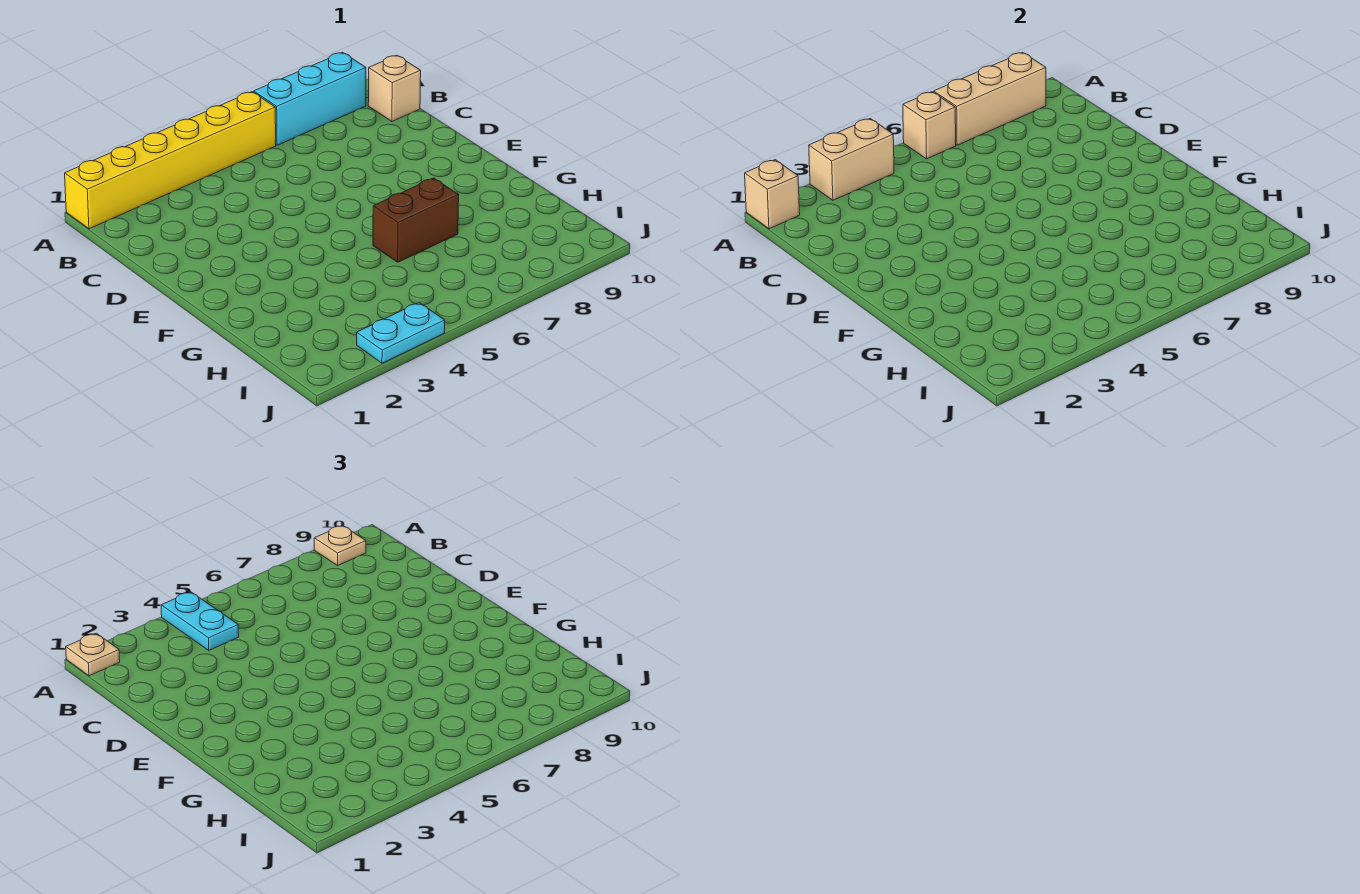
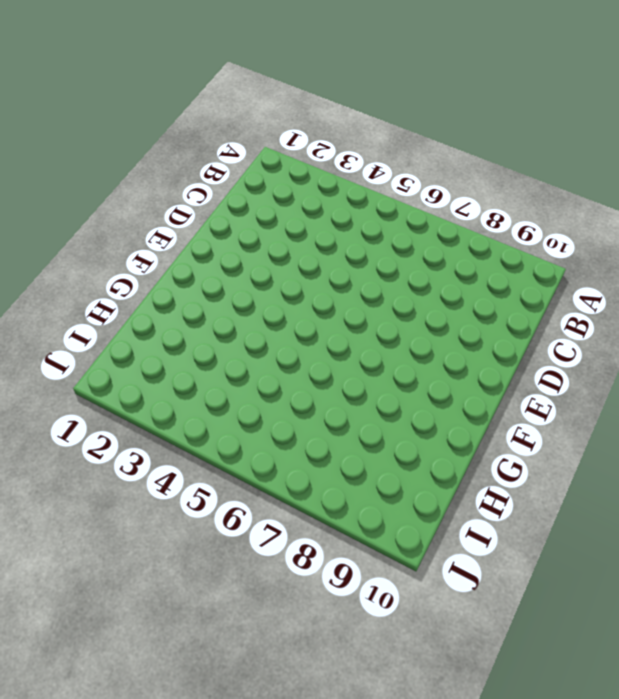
none -> yellow brick A1:A6 level 1
none -> cyan brick A7:A9 level 1
none -> tan brick B10 level 1

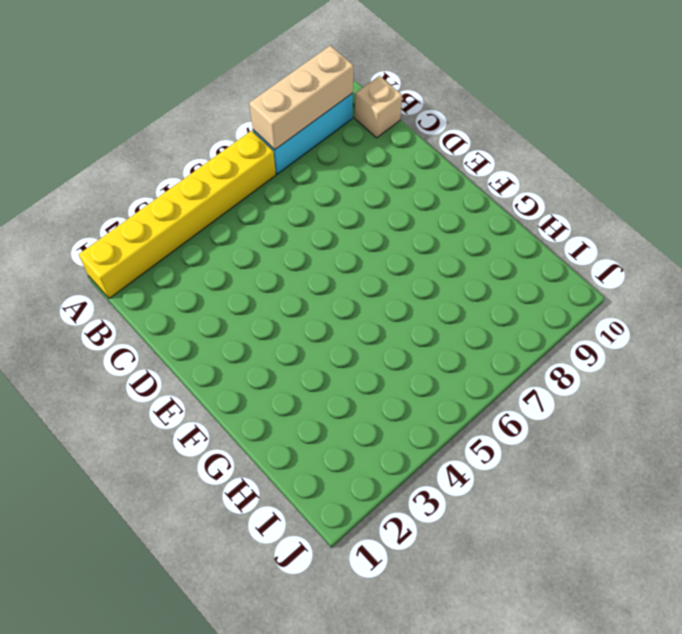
none -> brown brick G6:G7 level 1
none -> cyan plate J3:J4 level 1
none -> tan brick A1 level 2

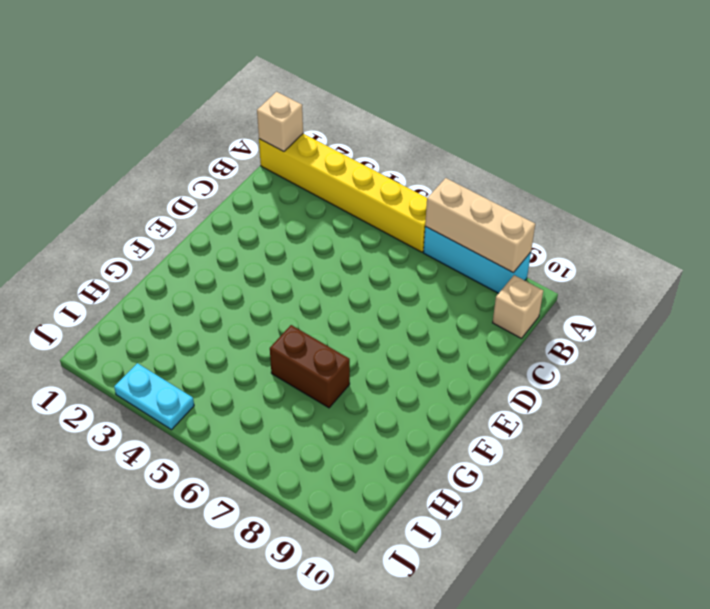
none -> tan brick A3:A4 level 2
none -> tan brick A6 level 2
none -> tan plate A1 level 3

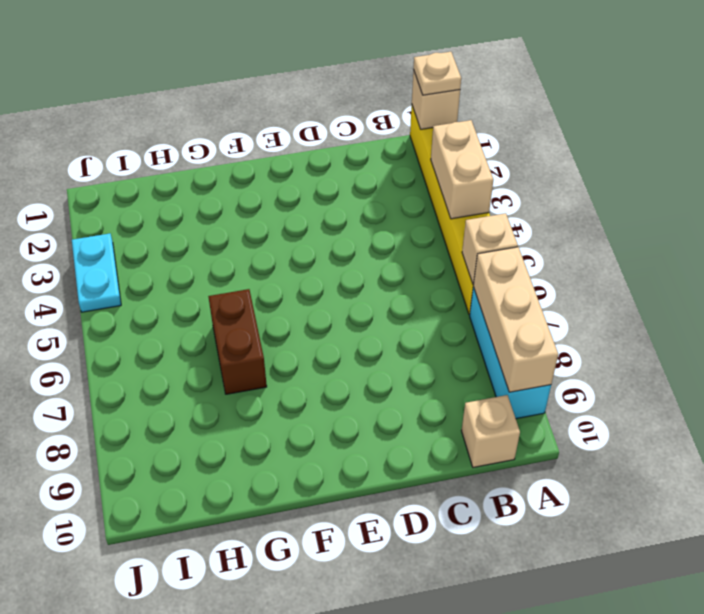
none -> cyan plate A4:B4 level 3
none -> tan plate A9 level 3

